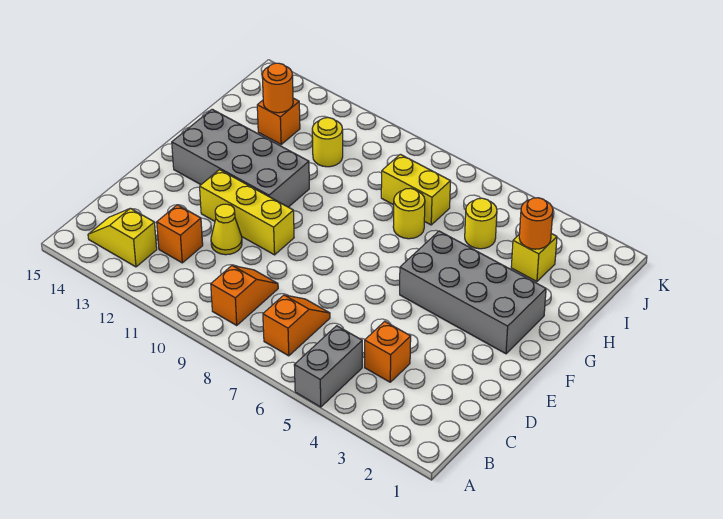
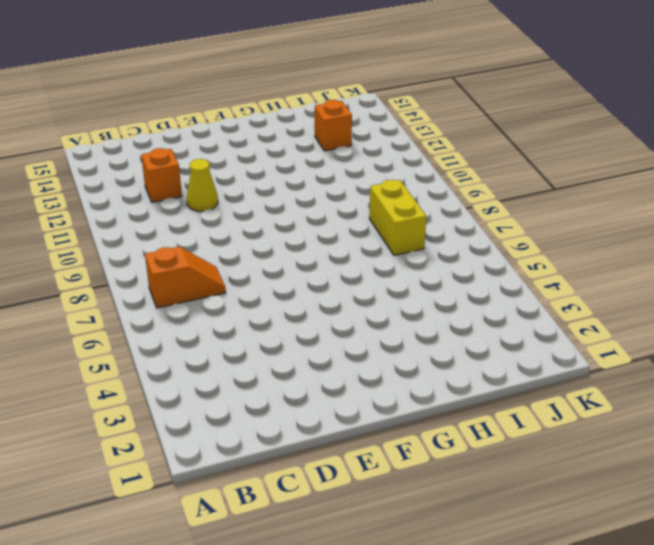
none -> grey brick A5:B5 level 1
none -> orange slope B9:C9 level 1 top B
none -> yellow slope B13:B14 level 1 top 13

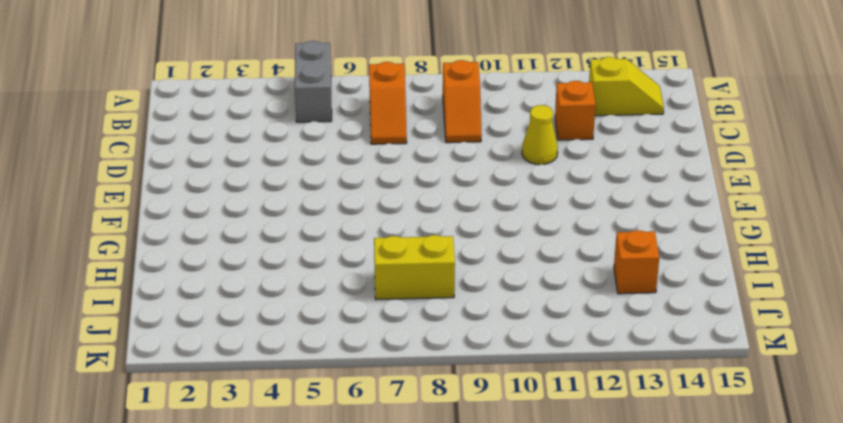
none -> orange brick C4 level 1
none -> yellow brick E10:E12 level 1
none -> grey brick F2:G5 level 1

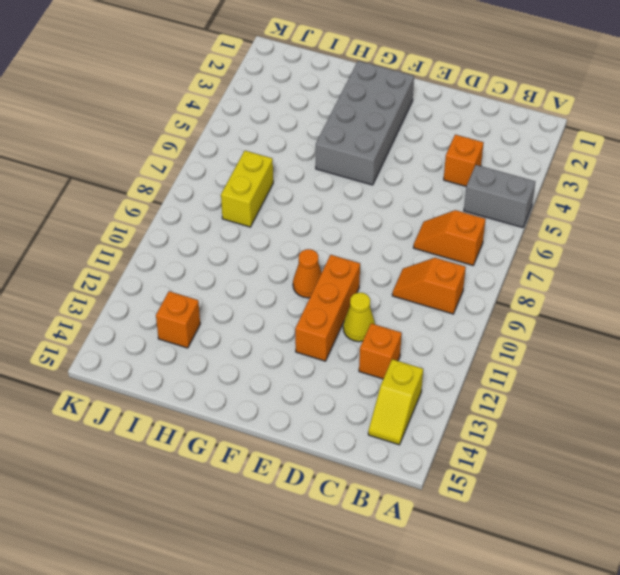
orange brick E10:E12 level 1 -> yellow brick E10:E12 level 1
orange cone F10 level 1 -> none
none -> grey brick F11:G14 level 1
none -> yellow round brick H7 level 1
none -> yellow brick I3 level 1

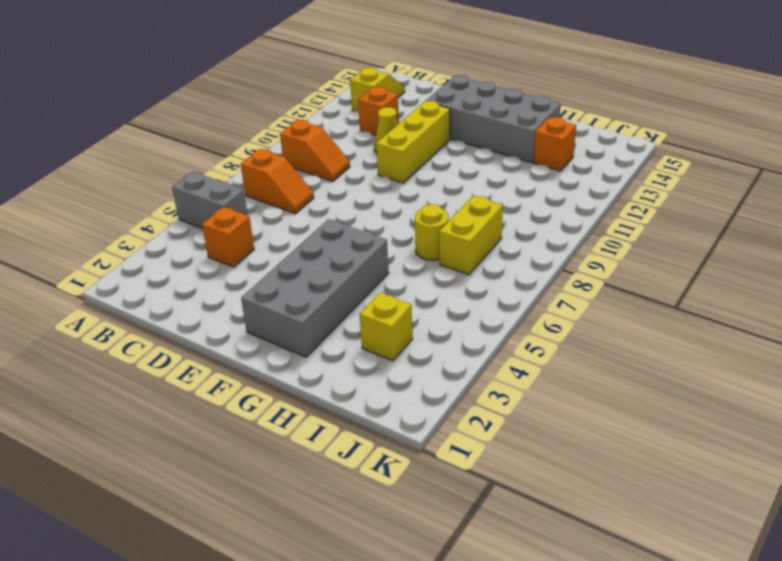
grey brick E13:H14 level 1 -> grey brick F11:G14 level 1
none -> yellow round brick I5 level 1
none -> yellow round brick I11 level 1
none -> orange round brick I3 level 2

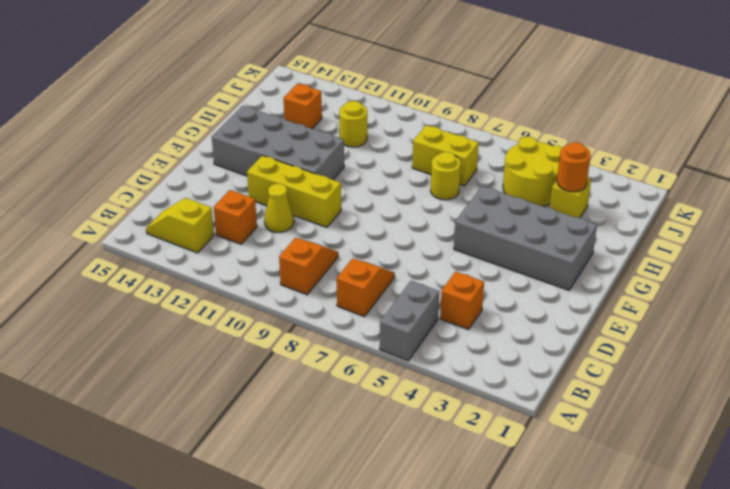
yellow round brick I4:J5 level 1 -> yellow round brick I5 level 1
none -> orange round brick I13 level 2

